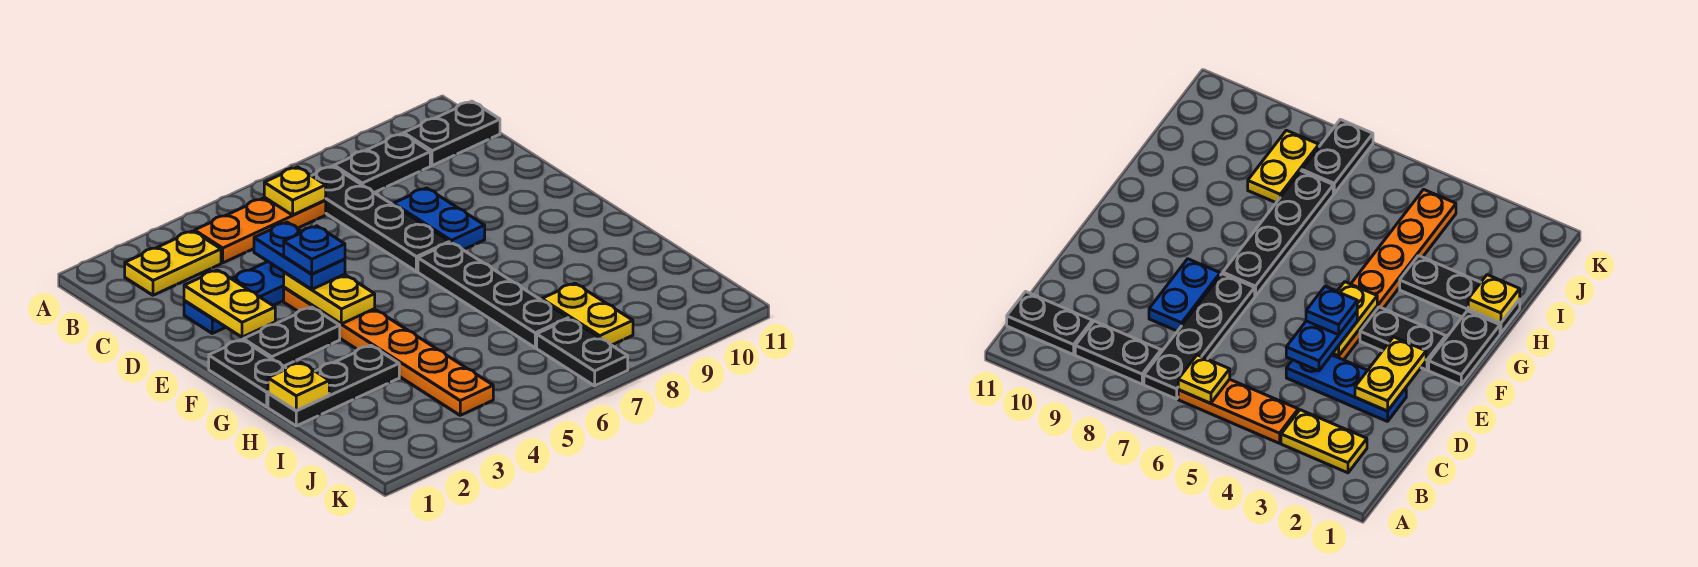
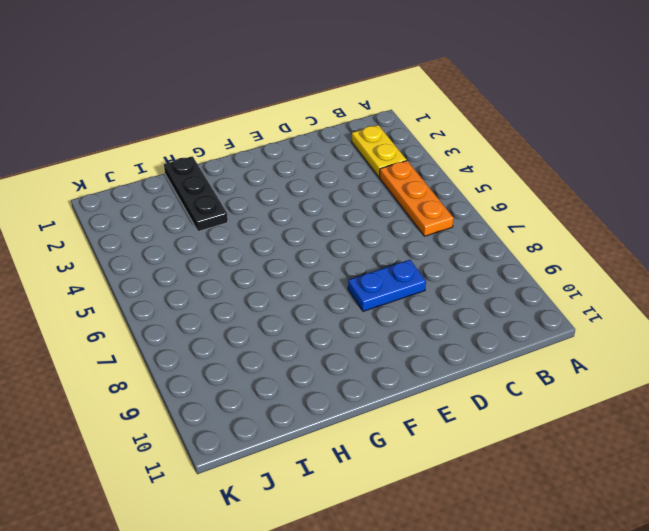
none -> black plate B7:E7 level 1
none -> black plate B8:B9 level 1
none -> black plate B10:B11 level 1

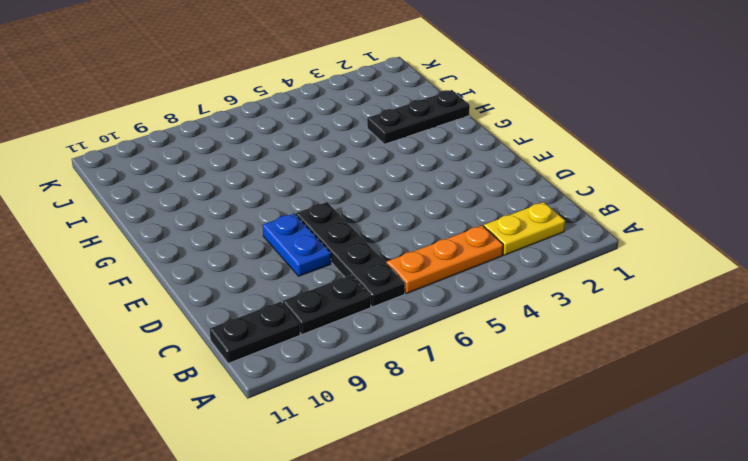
none -> blue plate D2:D4 level 1
none -> orange plate E4:J4 level 1
none -> black plate F1:G1 level 1

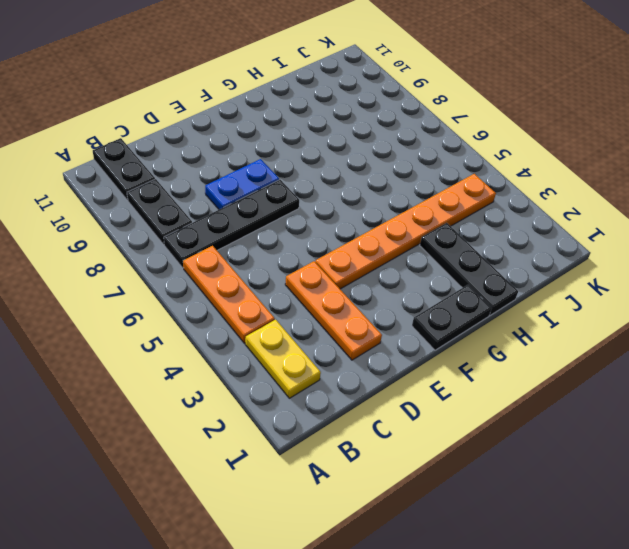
orange plate D2:D4 level 1 -> blue plate D2:D4 level 1
none -> black plate F2:F3 level 1
none -> black plate F7:I7 level 1
none -> yellow plate I8:J8 level 1

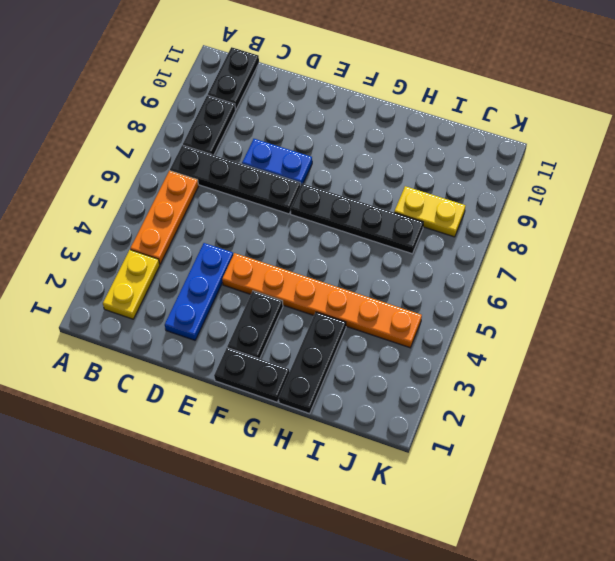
none -> black plate J7:K7 level 1
none -> yellow plate B6 level 2
none -> yellow plate D2:E2 level 2

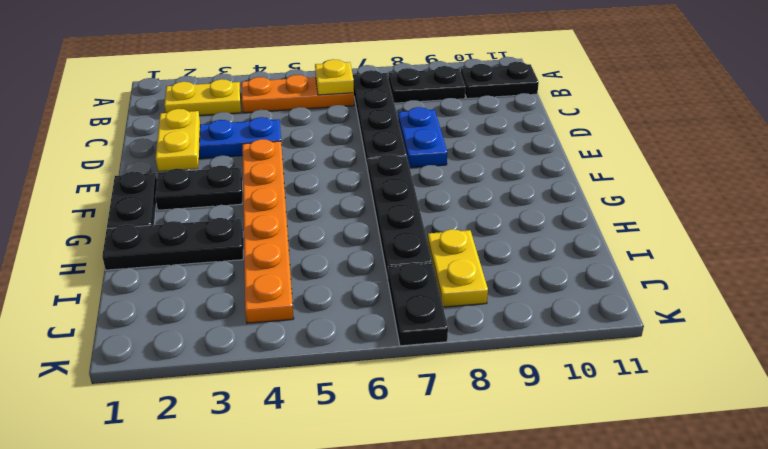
none -> yellow plate E4:F4 level 2
none -> yellow plate H1 level 2
none -> blue plate D4:E4 level 3

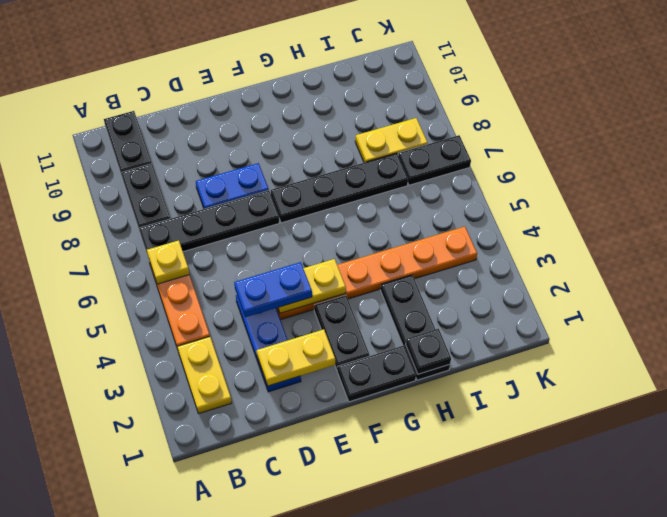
black plate H1 level 2 -> yellow plate H1 level 2
none -> blue plate E4 level 4

